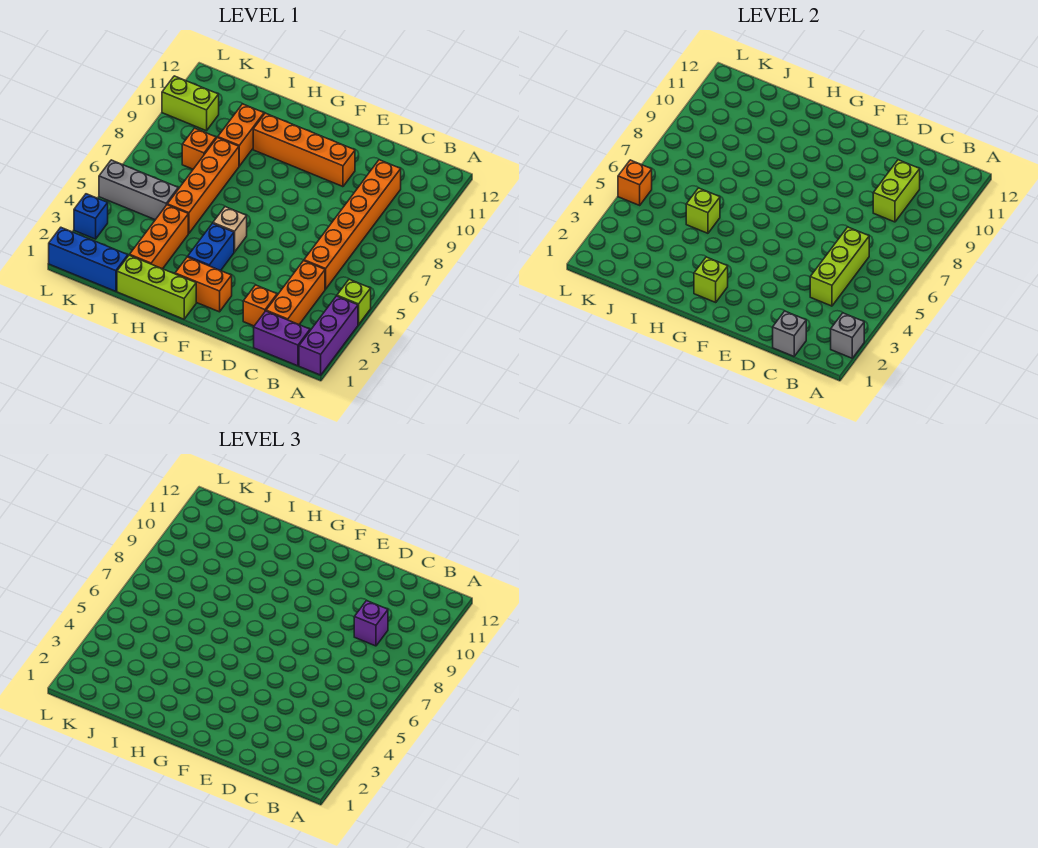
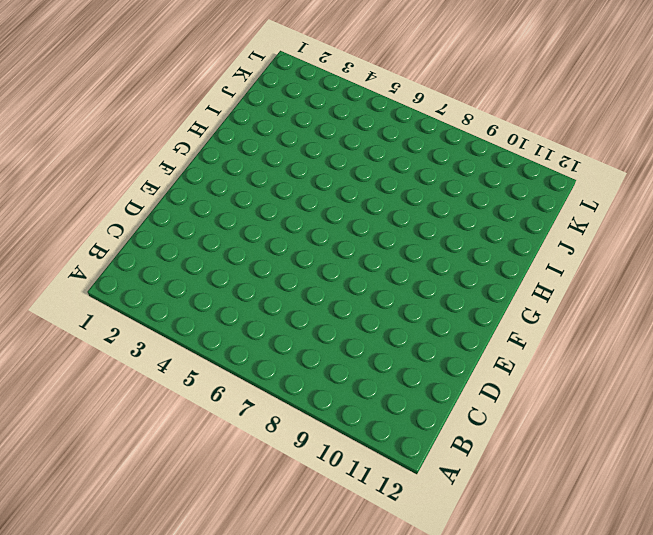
none -> purple brick A1:A3 level 1
none -> lime brick A4 level 1
none -> purple brick B1:C1 level 1

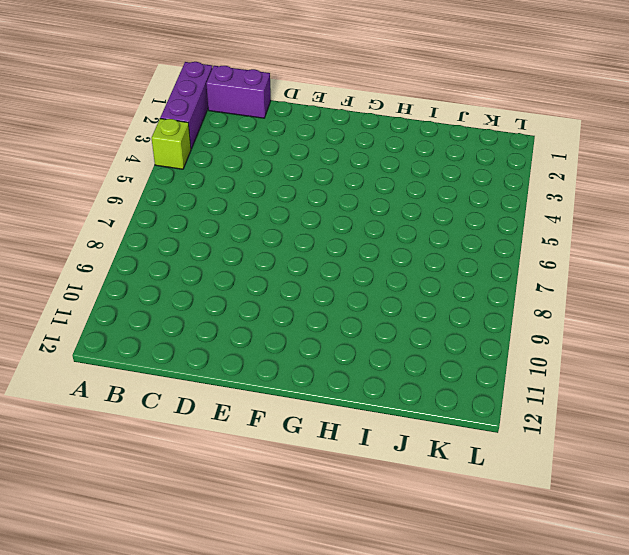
none -> orange brick C2:C4 level 1
none -> orange brick C5:C10 level 1
none -> orange brick D2 level 1

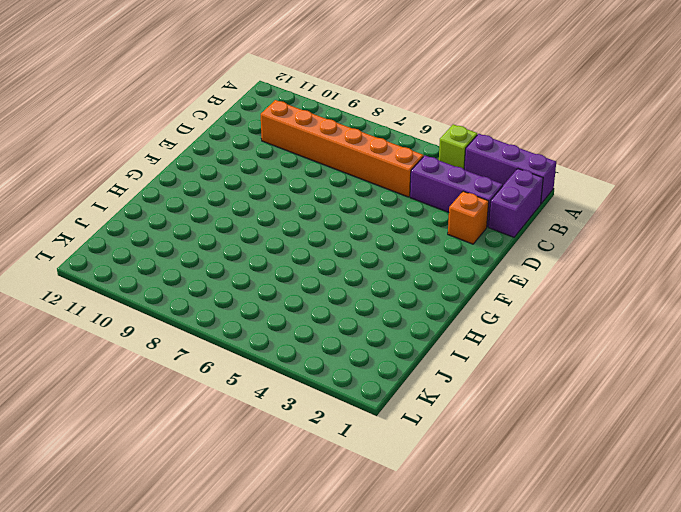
purple brick C2:C4 level 1 -> orange brick C2:C4 level 1
none -> orange brick E10:H10 level 1
none -> orange brick F2:G2 level 1
none -> lime brick G1:I1 level 1

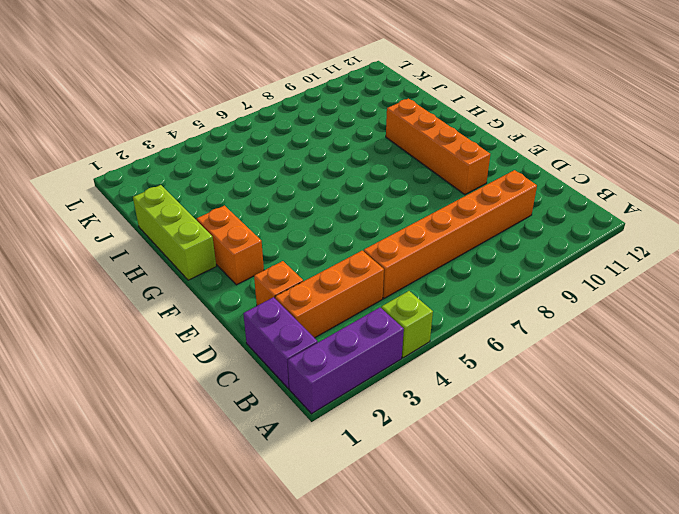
none -> blue brick G3:G4 level 1
none -> tan brick G5 level 1
none -> orange brick I2:I4 level 1

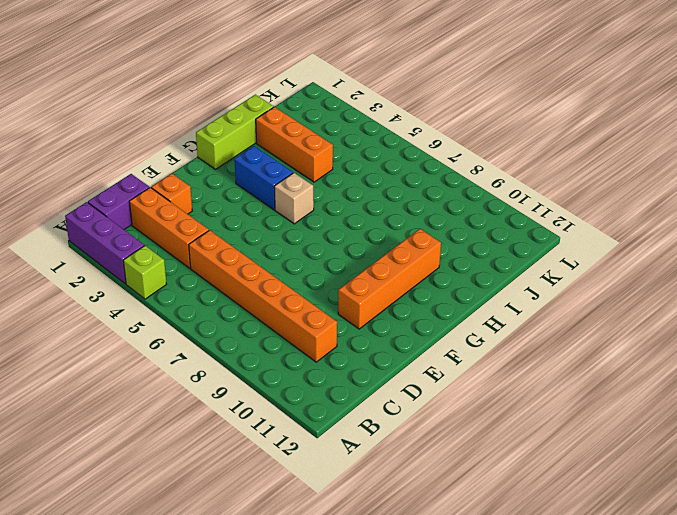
none -> orange brick F2:G2 level 1
none -> orange brick I5:I8 level 1
none -> orange brick I9:I10 level 1

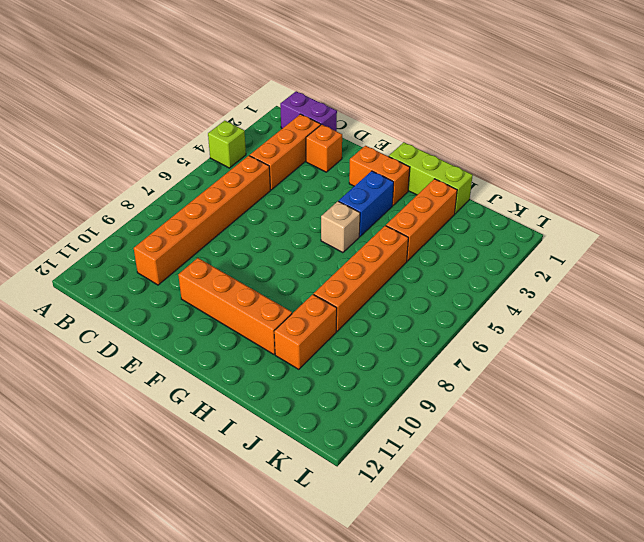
none -> purple brick A1:A3 level 1
none -> blue brick J1:L1 level 1
none -> grey brick J5:L5 level 1

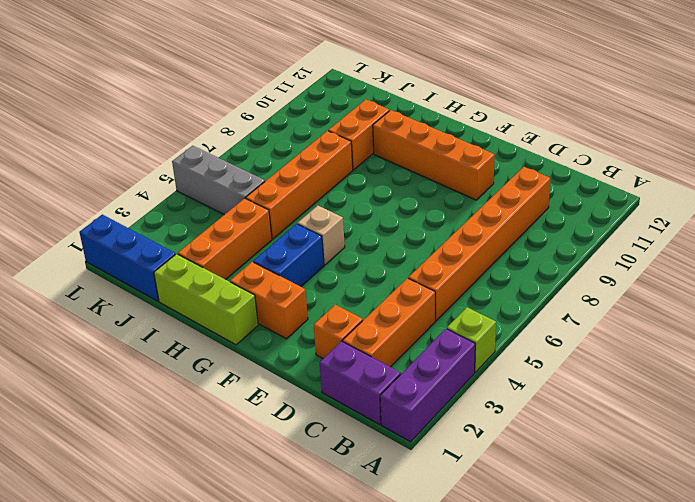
none -> orange brick J8 level 1
none -> lime brick K10:L10 level 1
none -> blue brick L3 level 1

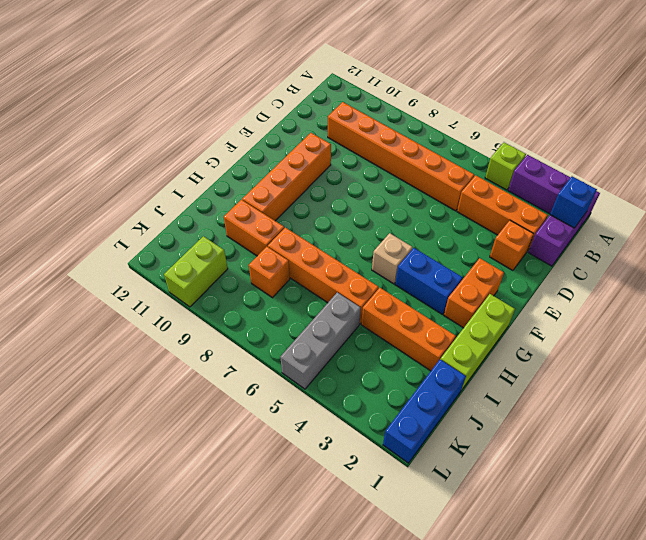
blue brick B1 level 2 -> blue brick L3 level 1
none -> grey brick A2 level 2
none -> grey brick C1 level 2
none -> lime brick C4:C6 level 2

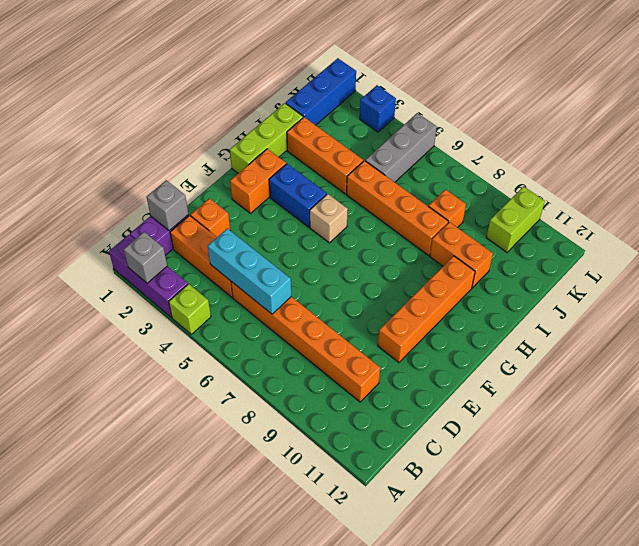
cyan brick C4:C6 level 2 -> lime brick C4:C6 level 2
none -> lime brick C9:C10 level 2
none -> lime brick G2 level 2
none -> lime brick I5 level 2

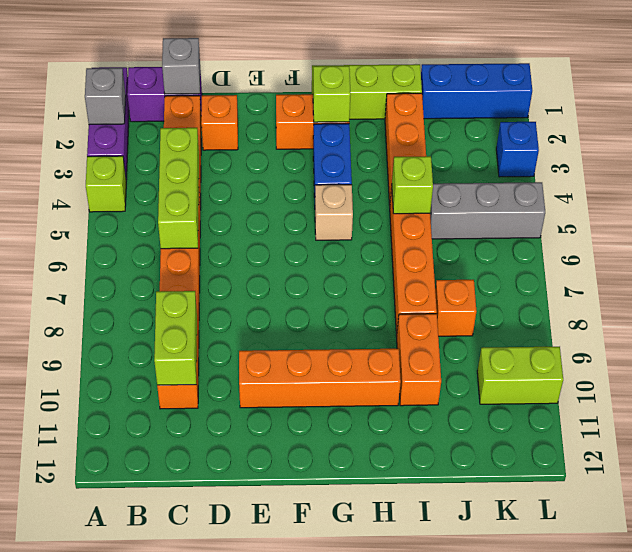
none -> orange brick L5 level 2
none -> purple brick C9 level 3

